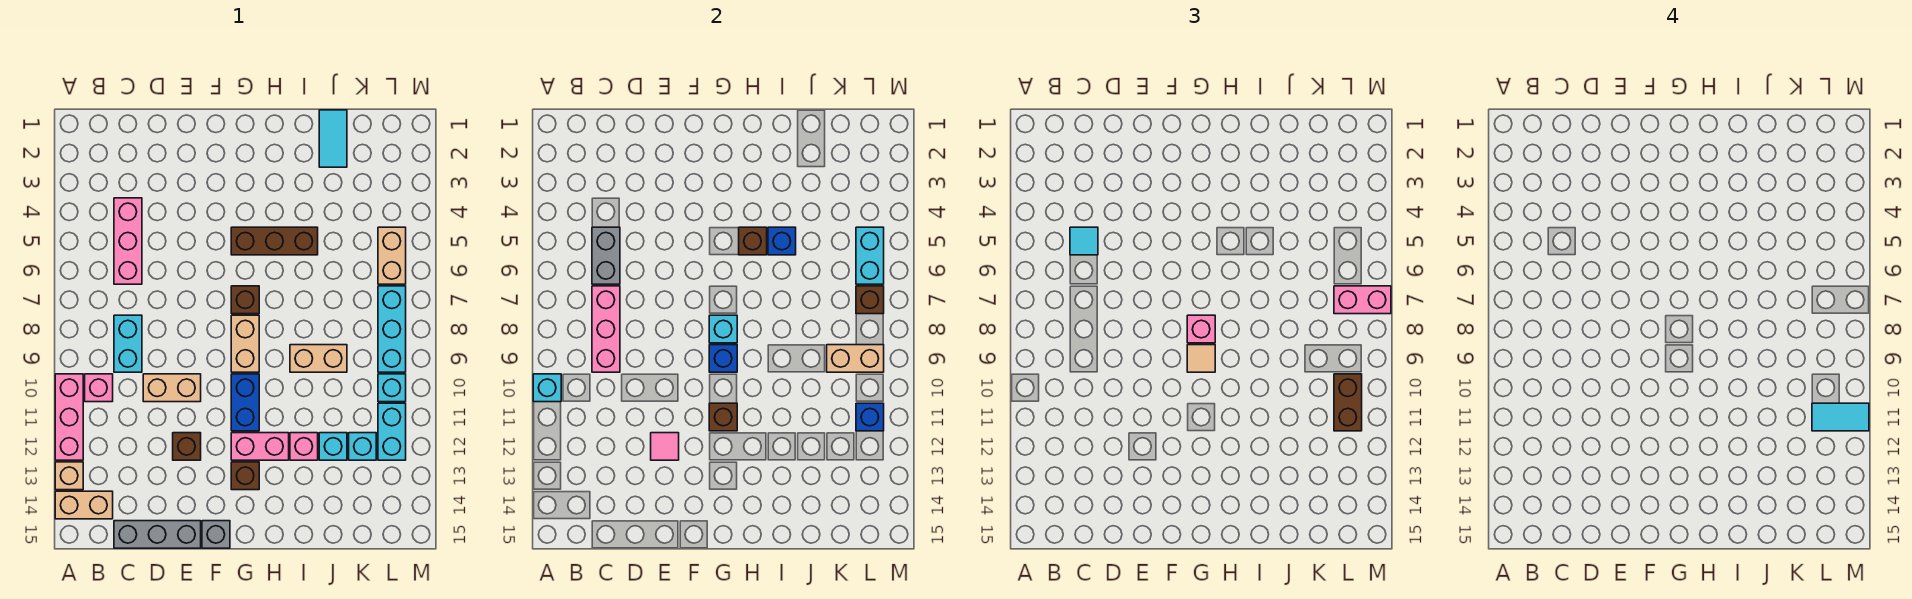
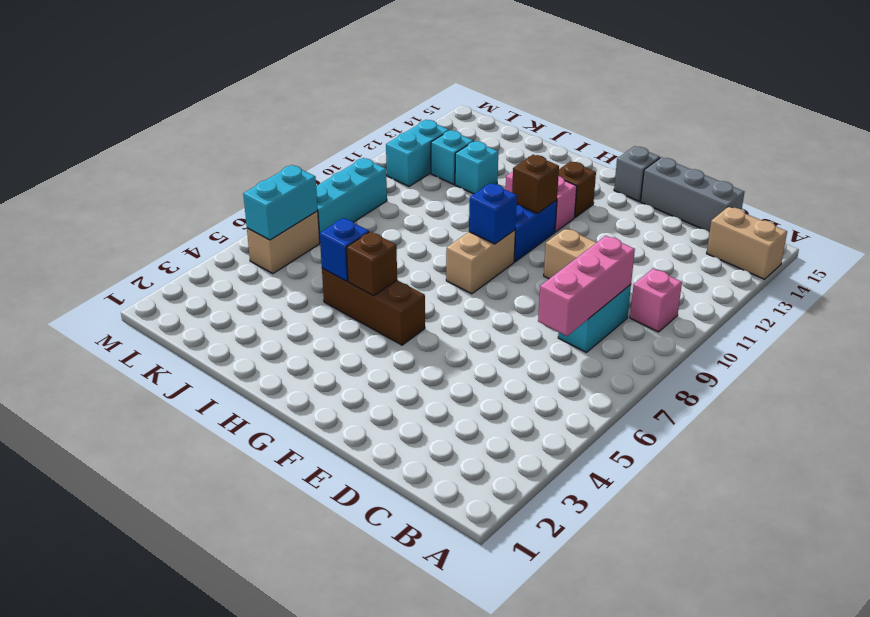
none -> pink brick A10:A12 level 1
none -> tan brick A13 level 1
none -> pink brick C4:C6 level 1
none -> brown brick E12 level 1

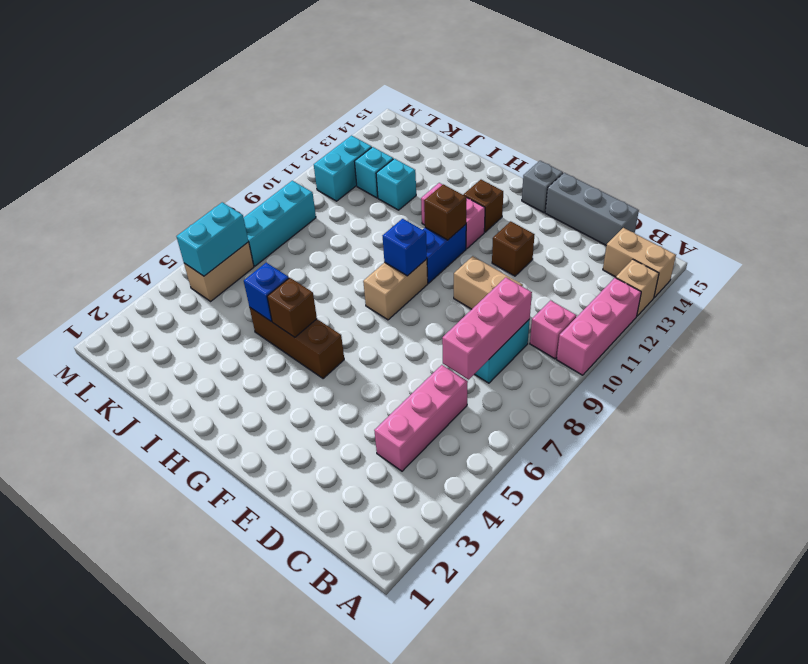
none -> brown brick G7 level 1
none -> tan brick I9:J9 level 1
none -> pink brick I12 level 1
none -> cyan tile J1:J2 level 1

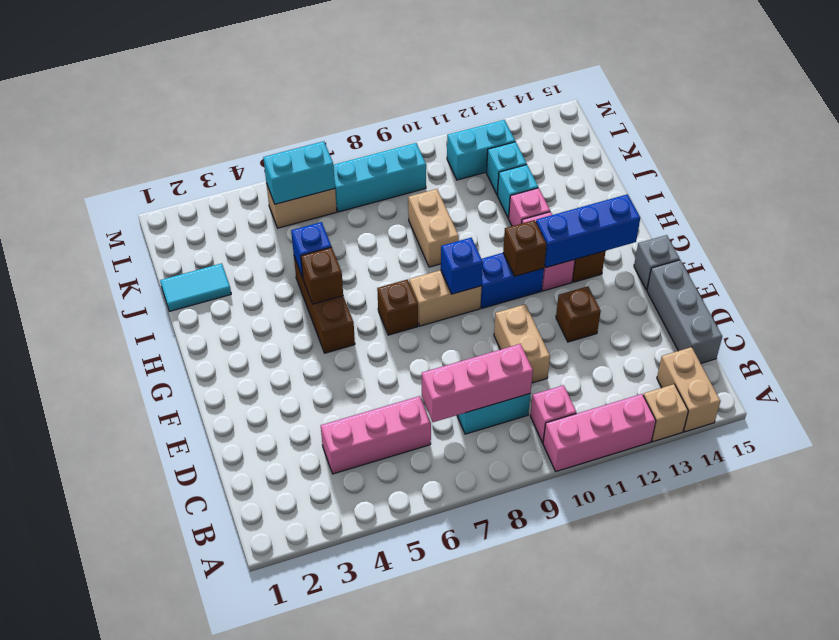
blue brick G12:G14 level 2 -> none
none -> cyan brick L10 level 1
none -> cyan brick A10 level 2
none -> grey brick C5:C6 level 2
none -> pink tile E12 level 2

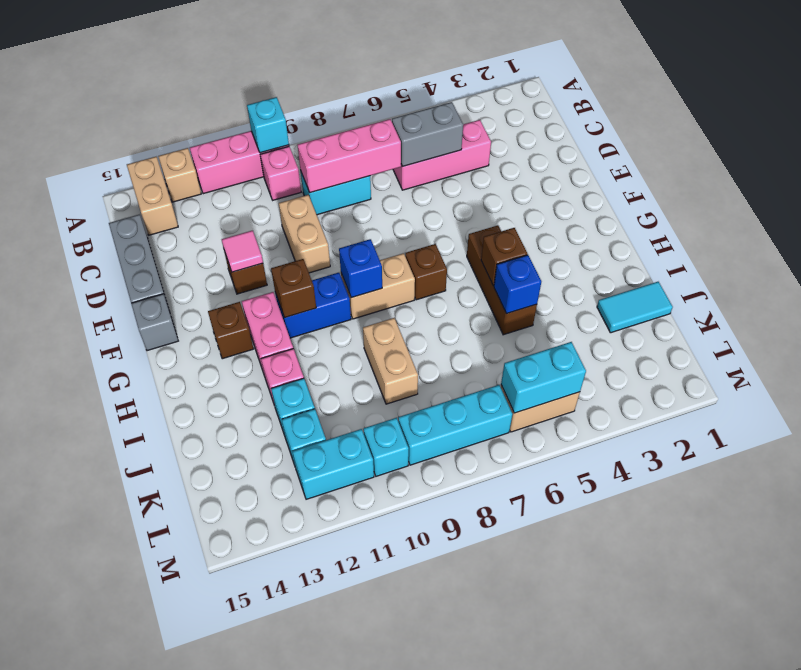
none -> cyan brick G8 level 2
none -> tan brick K9:L9 level 2
none -> brown brick L7 level 2
none -> blue brick L11 level 2

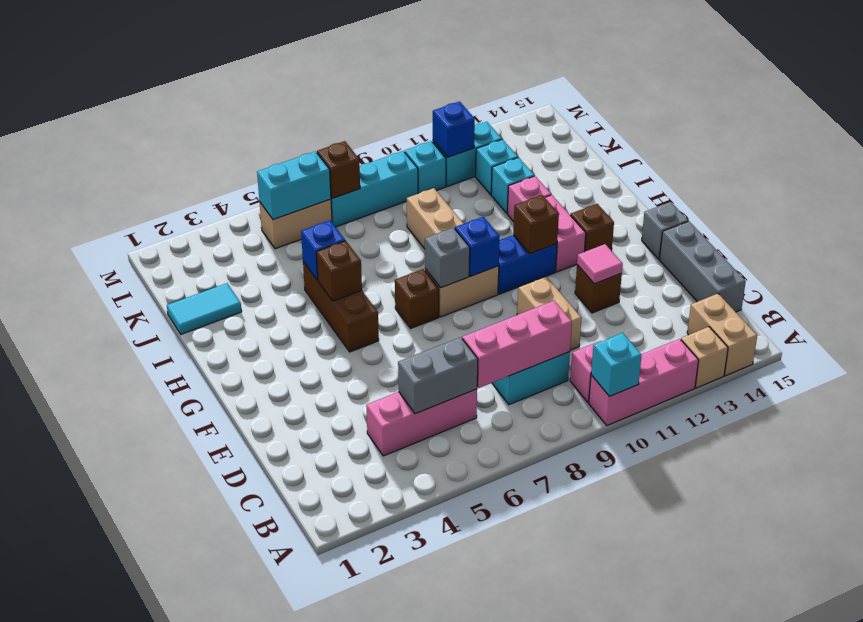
grey brick G8 level 2 -> cyan brick G8 level 2
none -> tan brick K9:L9 level 2
none -> cyan tile C5 level 3
none -> pink brick G8 level 3
none -> tan tile G9 level 3

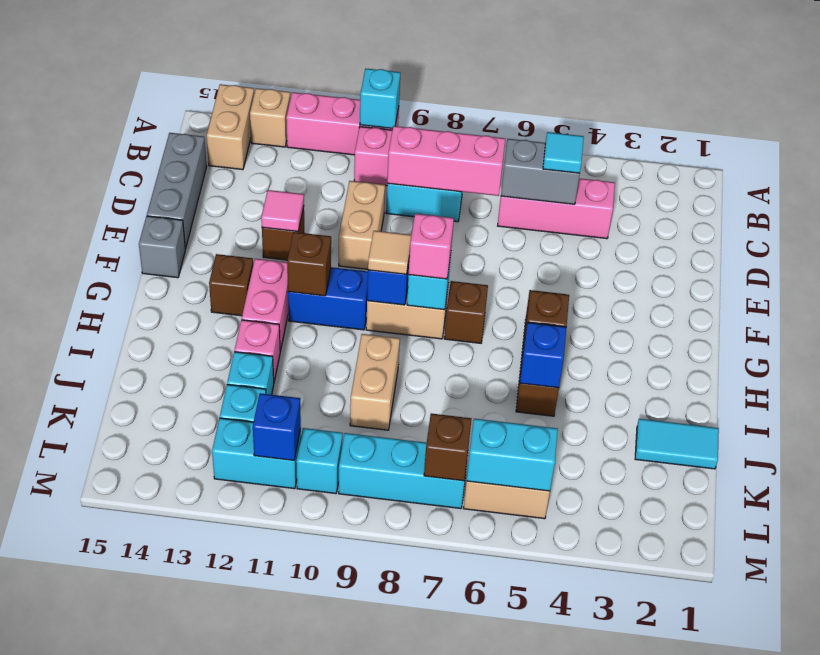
none -> tan brick K9:L9 level 2
none -> pink brick L7:M7 level 3
none -> brown brick L10:L11 level 3
none -> cyan tile L11:M11 level 4

